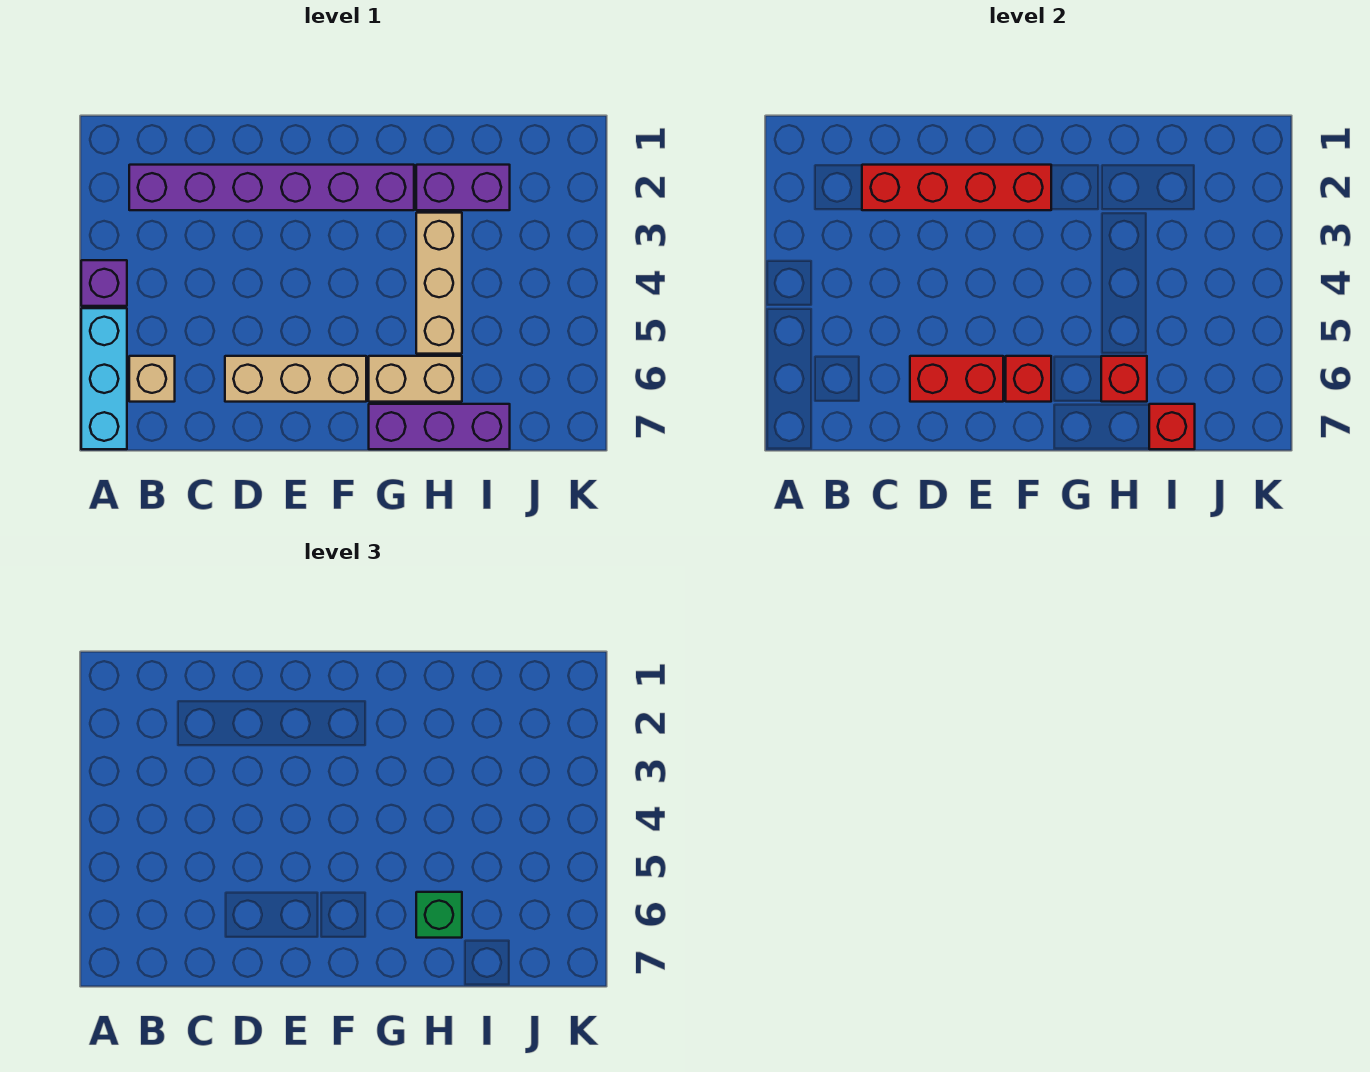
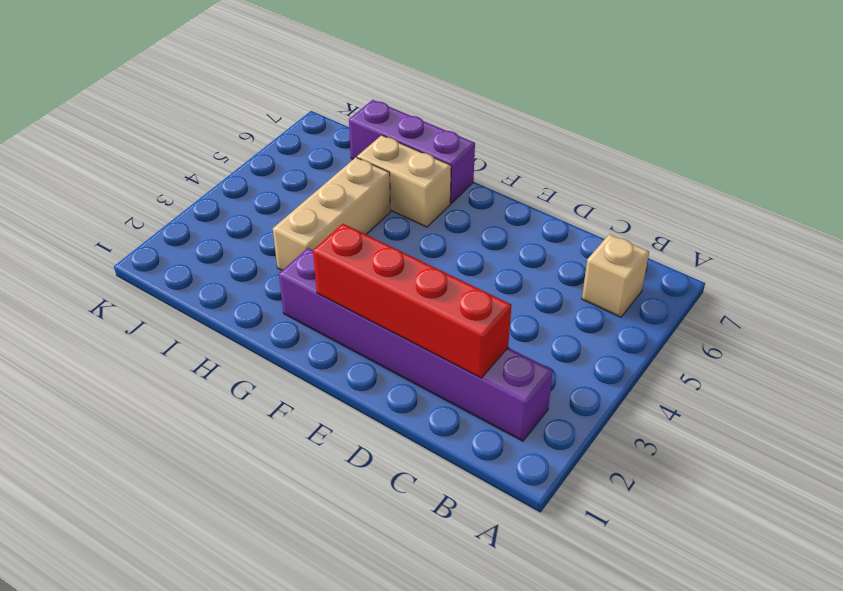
none -> purple brick A4 level 1
none -> cyan brick A5:A7 level 1
none -> tan brick D6:F6 level 1

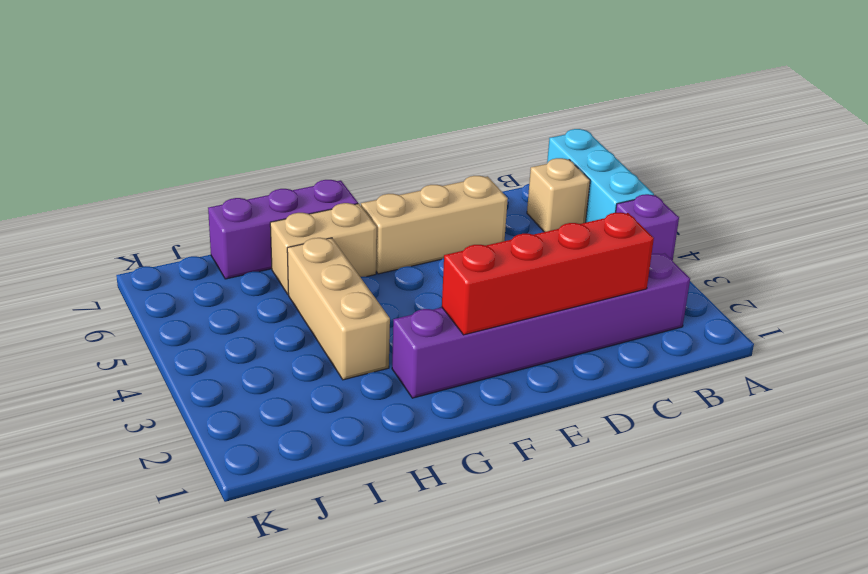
none -> purple brick H2:I2 level 1
none -> red brick D6:E6 level 2
none -> red brick F6 level 2

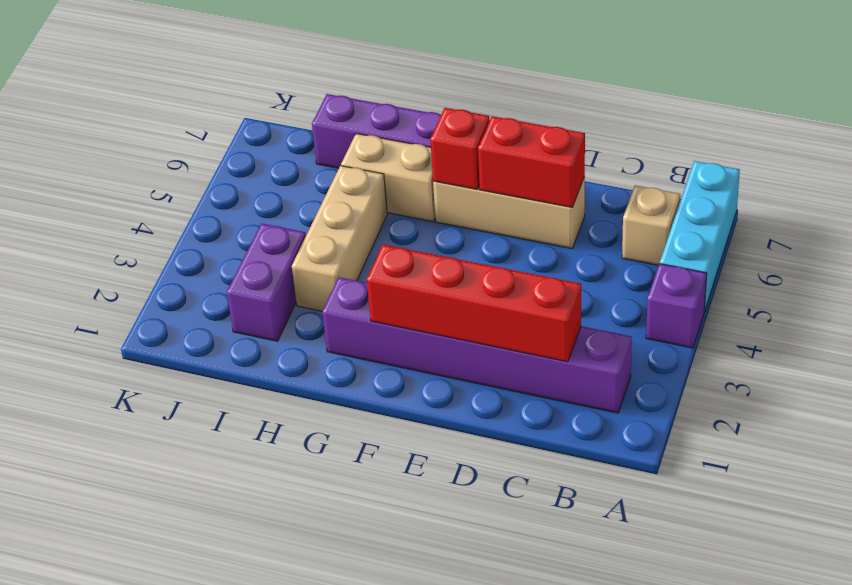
purple brick I2:I3 level 1 -> purple brick H2:I2 level 1
none -> red brick H6 level 2
none -> red brick I7 level 2
none -> green brick H6 level 3

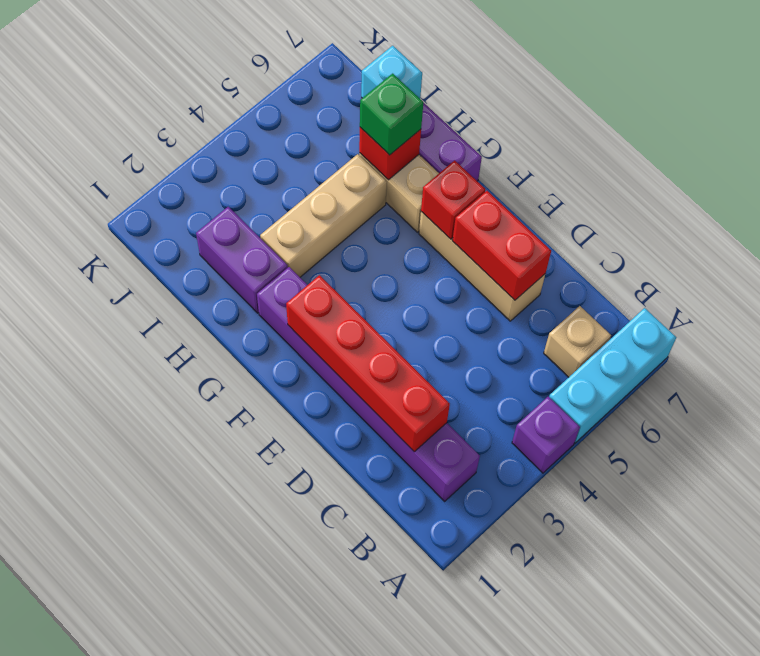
cyan brick I7 level 2 -> red brick I7 level 2

